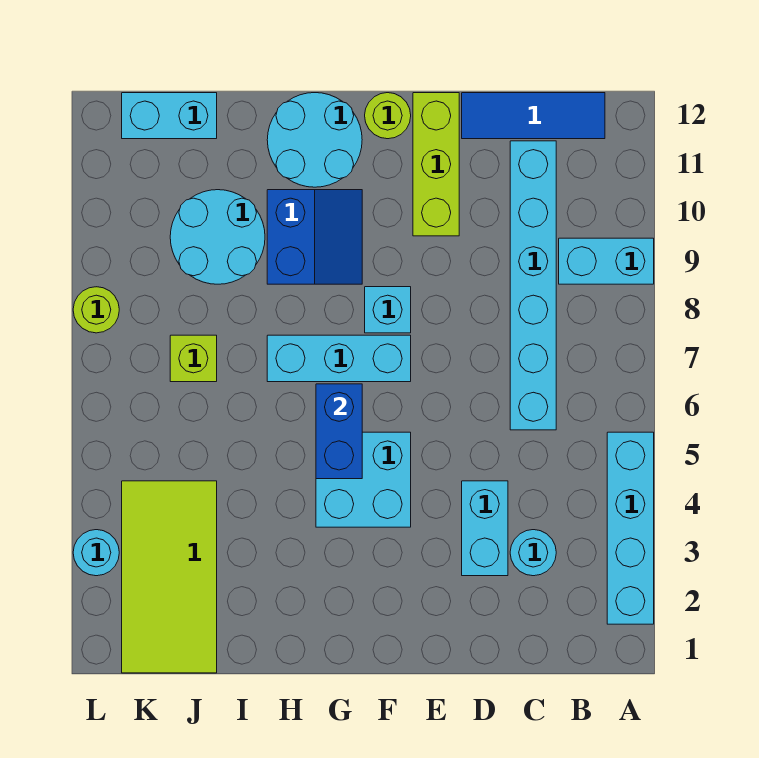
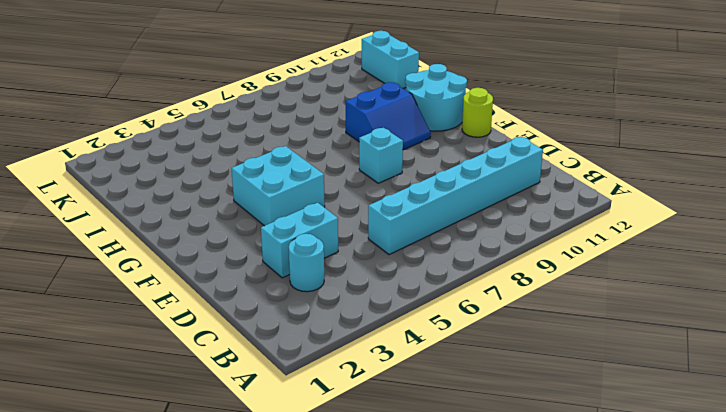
none -> cyan brick A2:A5 level 1
none -> cyan brick A9:B9 level 1
none -> blue tile B12:D12 level 1

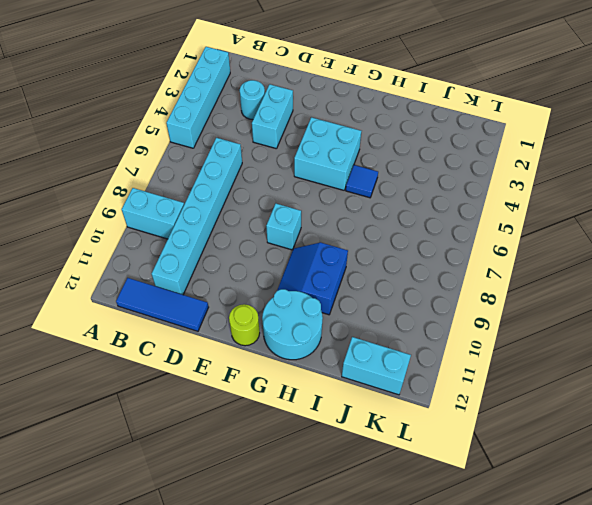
blue tile H5 level 1 -> none
none -> lime brick E10:E12 level 1
none -> cyan brick F7:H7 level 1
none -> cyan round brick I9:J10 level 1

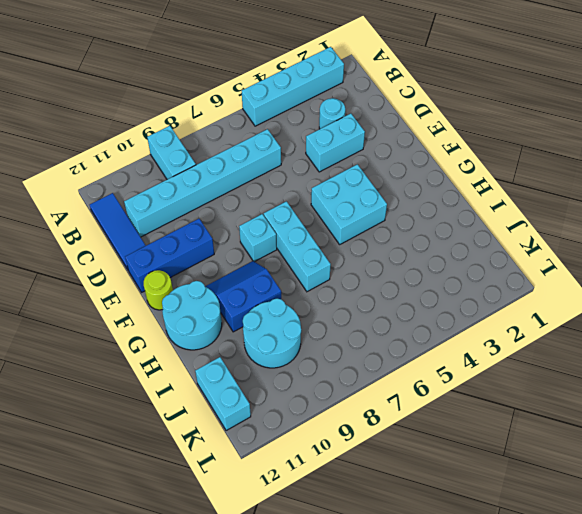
blue brick E10:E12 level 1 -> lime brick E10:E12 level 1
none -> lime tile J1:K4 level 1
none -> lime brick J7 level 1
none -> cyan round brick L3 level 1

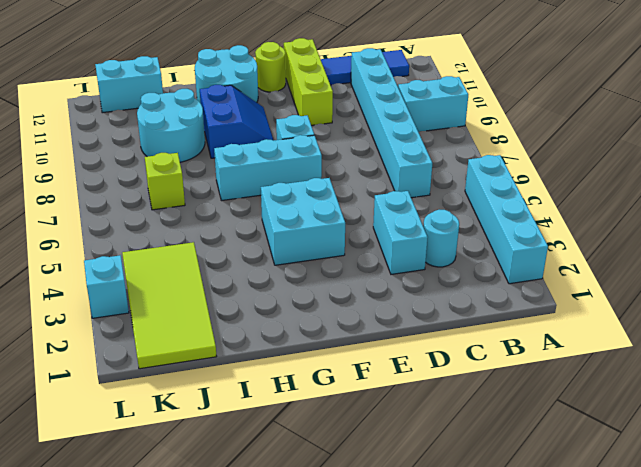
cyan brick L3 level 1 -> cyan round brick L3 level 1
none -> lime round brick L8 level 1
none -> blue brick G5:G6 level 2

